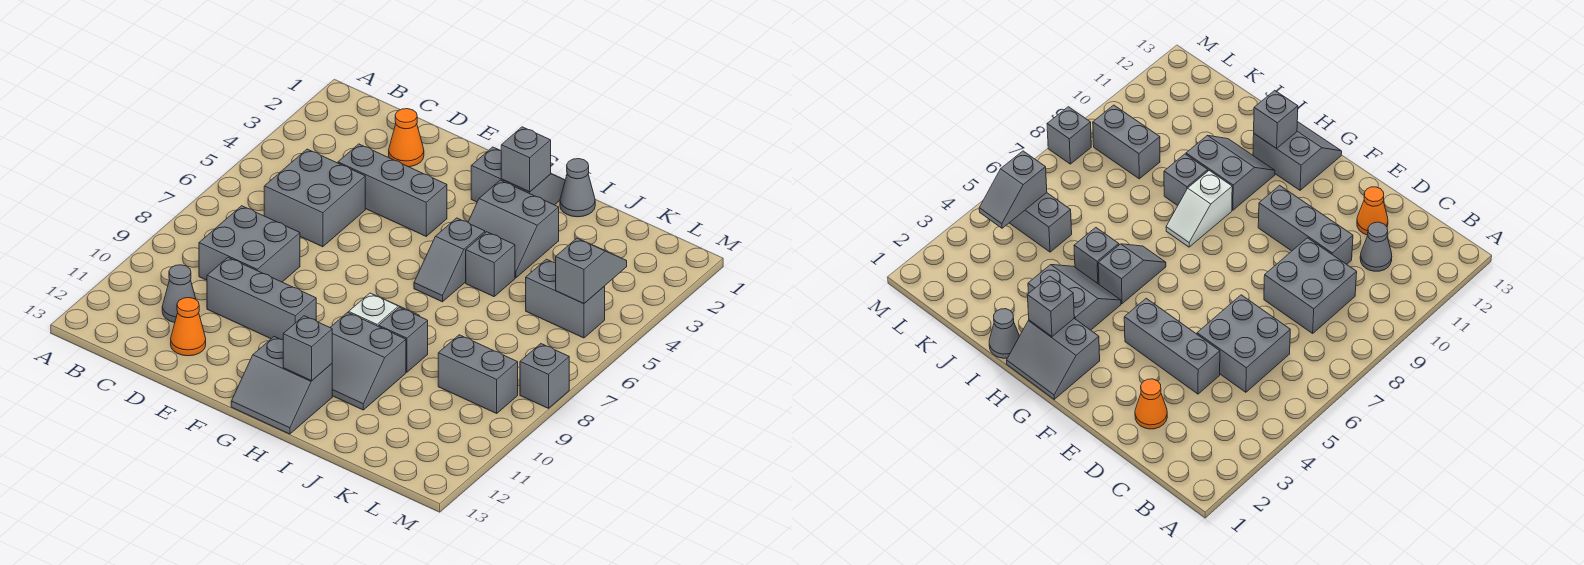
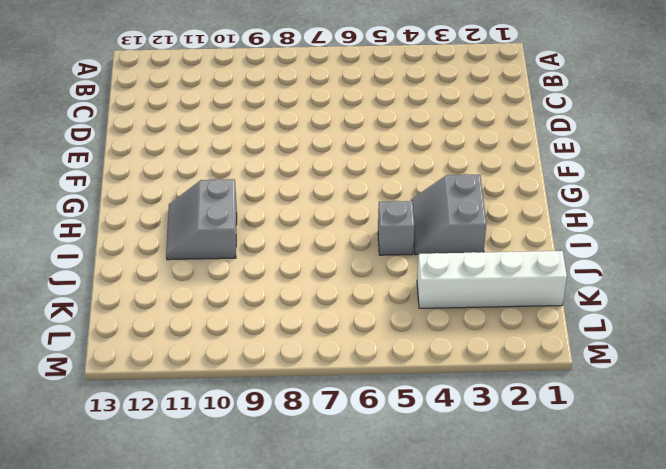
white brick K1:K4 level 1 -> none
none -> grey brick C5:D6 level 1
none -> grey brick C8:D9 level 1
none -> grey cone C11 level 1

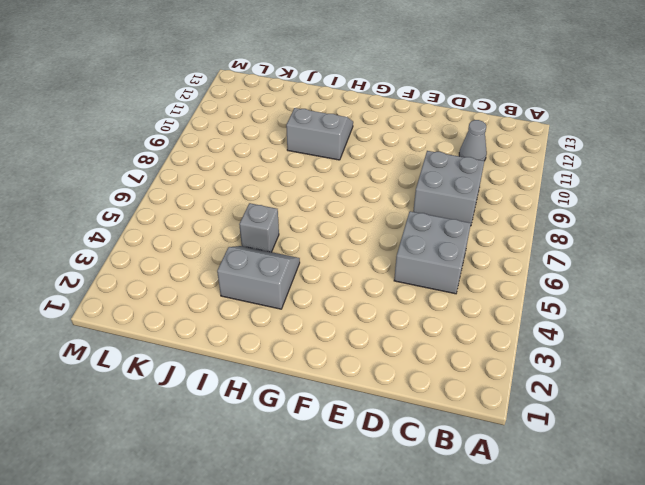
none -> orange cone D2 level 1
none -> grey brick D4:F4 level 1
none -> grey brick D10:F10 level 1

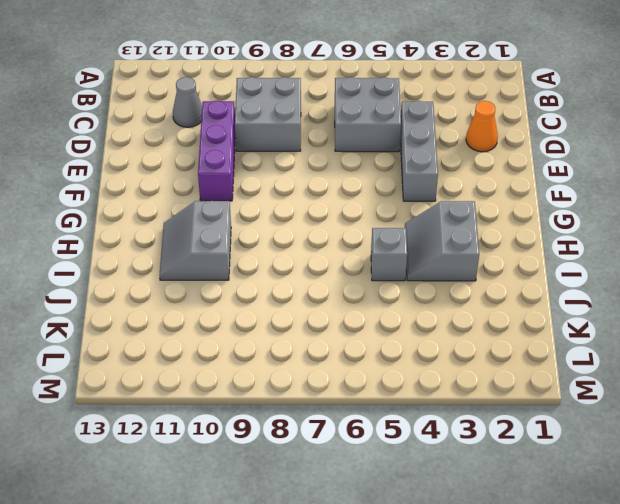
purple brick D10:F10 level 1 -> grey brick D10:F10 level 1
none -> orange cone D12 level 1
none -> grey slope G1:H2 level 1 top 2
none -> grey slope G12:H13 level 1 top 12

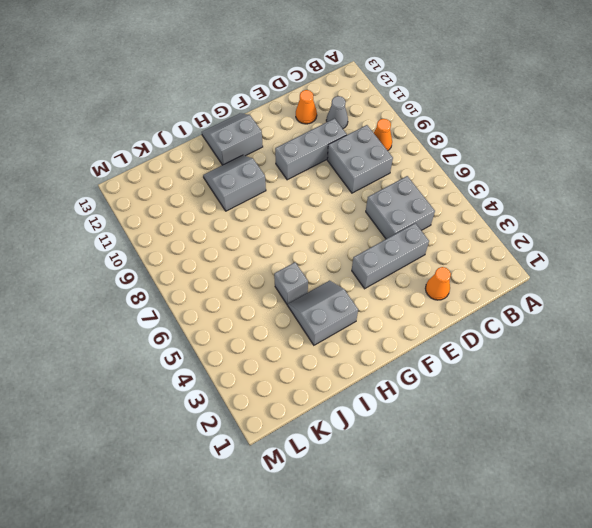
orange cone B9 level 1 -> none
none -> grey slope G1:H2 level 1 top 2
none -> grey slope H5:H6 level 1 top 5
none -> white slope H8:H9 level 1 top 9

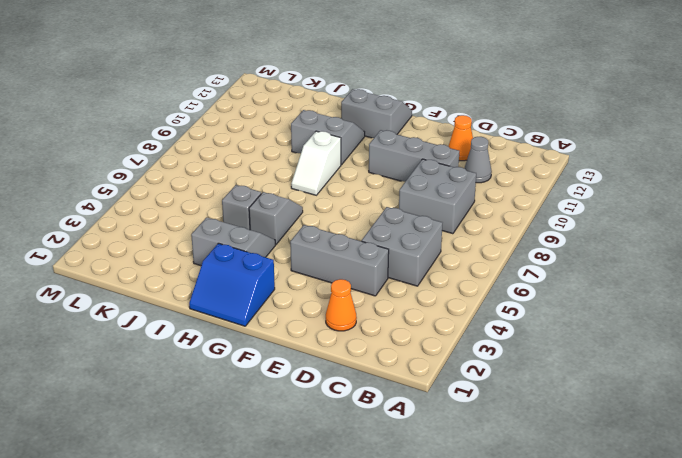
blue slope G1:H2 level 1 top 2 -> grey slope G1:H2 level 1 top 2
none -> grey cone I1 level 1
none -> grey brick I9 level 1
none -> grey brick K5:L5 level 1

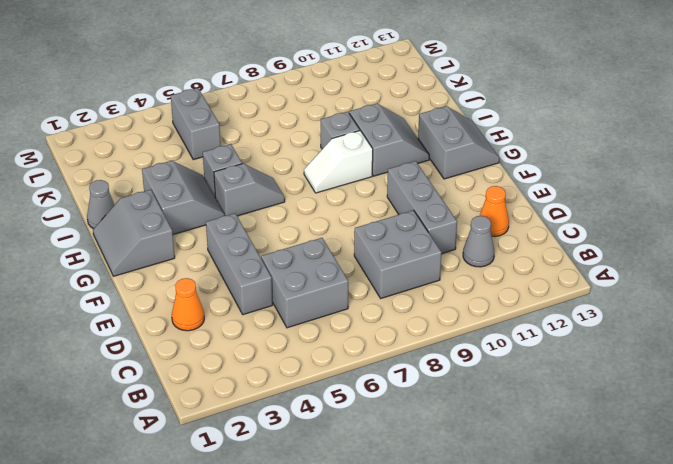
none -> grey brick K9:L9 level 1
none -> grey brick M8 level 1
none -> grey brick H2 level 2

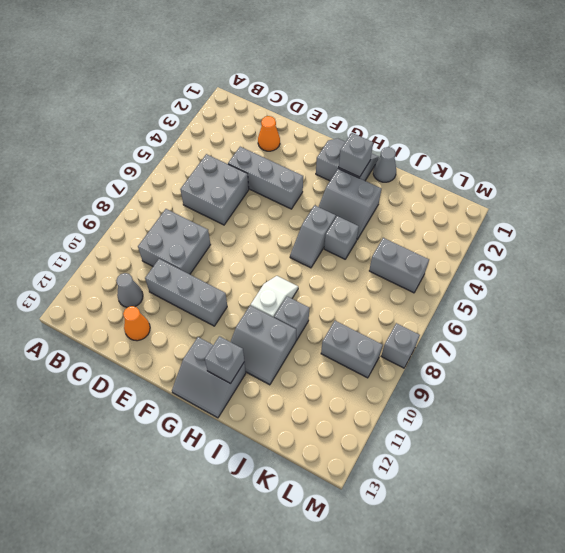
none -> grey slope L4:L5 level 2 top 5

